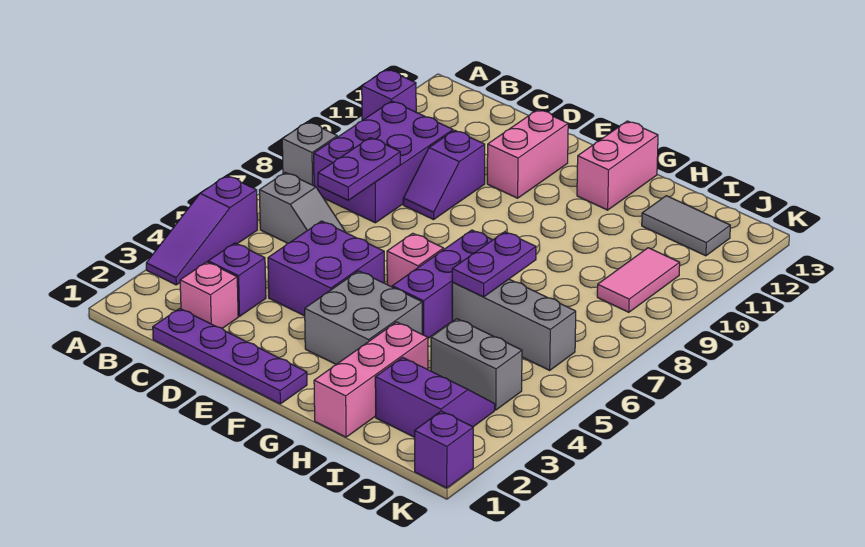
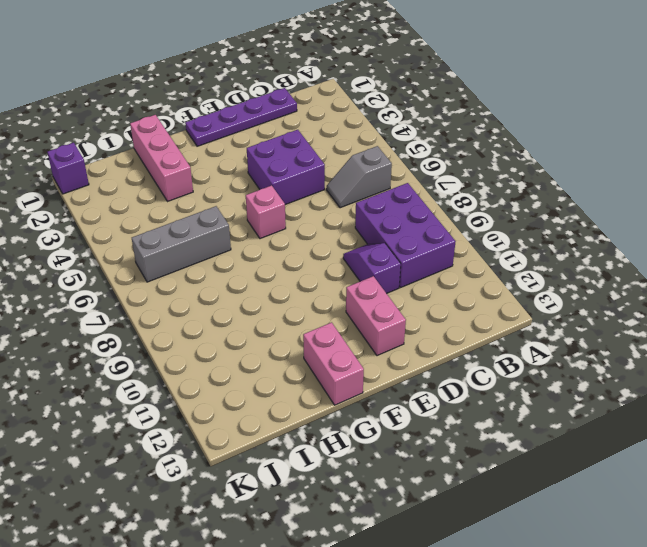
none -> purple slope A3:A5 level 1 top 5
none -> grey brick A8 level 1
none -> purple brick A11 level 1

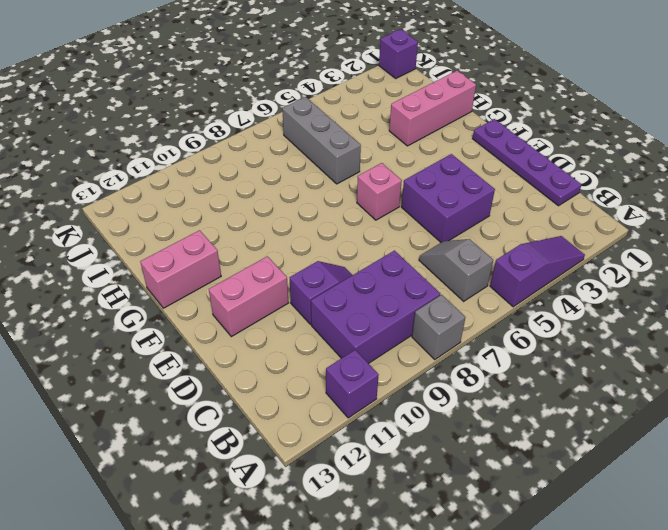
none -> pink brick C2 level 1
none -> purple brick C3 level 1
none -> grey brick F3:G4 level 1

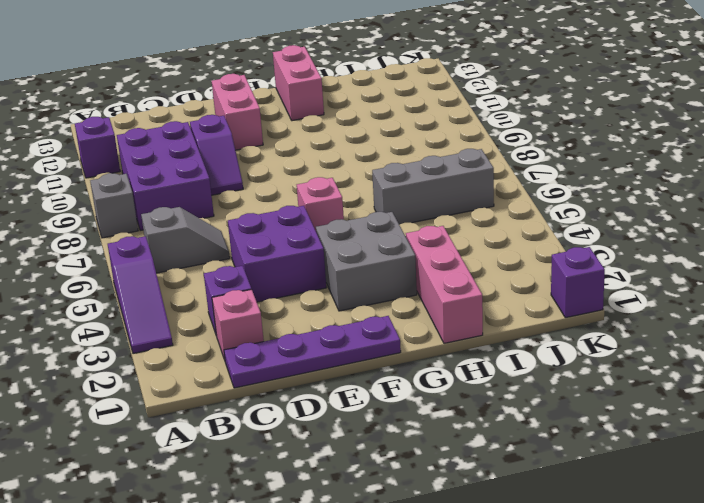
none -> purple brick G5:G7 level 1
none -> purple slope I2:J3 level 1 top 2
none -> grey brick I4:J4 level 1

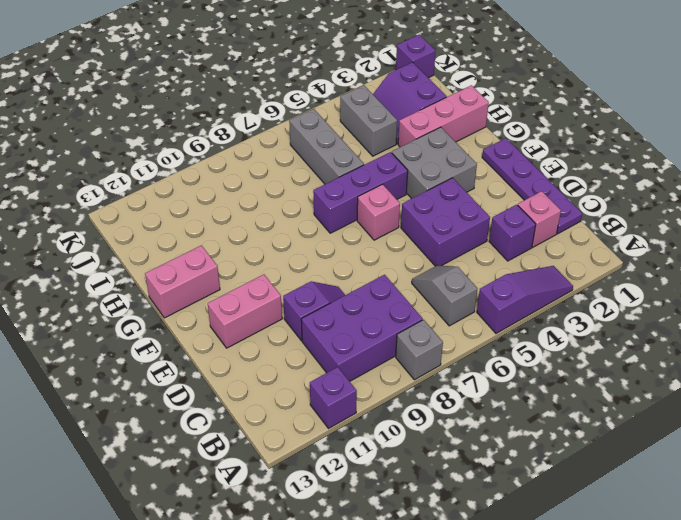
none -> grey tile I12:J12 level 1
none -> pink tile J9:J10 level 1
none -> purple plate C7:C8 level 2

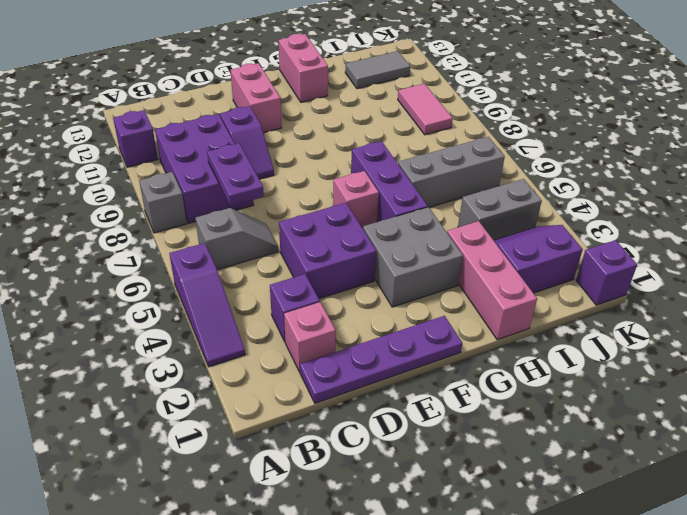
none -> purple plate H6:H7 level 2

